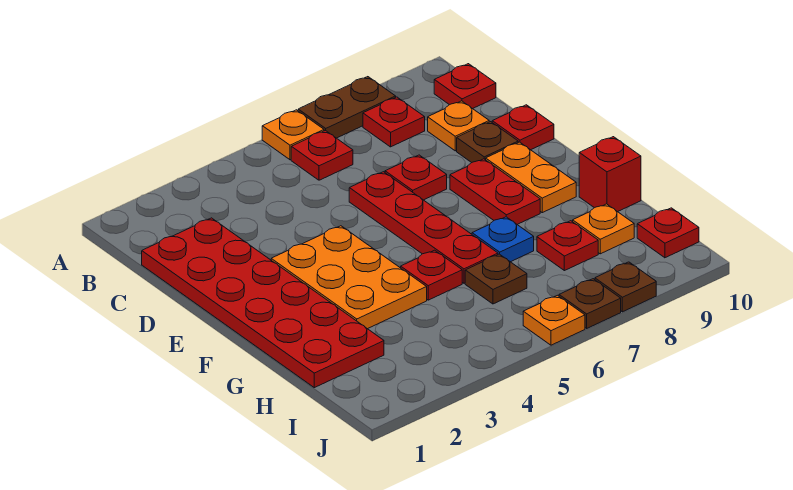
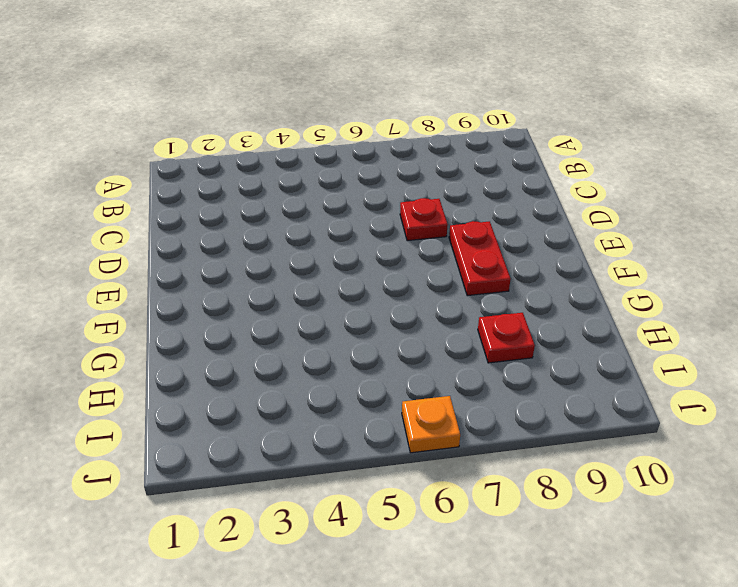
none -> orange plate A6 level 1
none -> brown plate A7:A8 level 1
none -> red plate B6 level 1

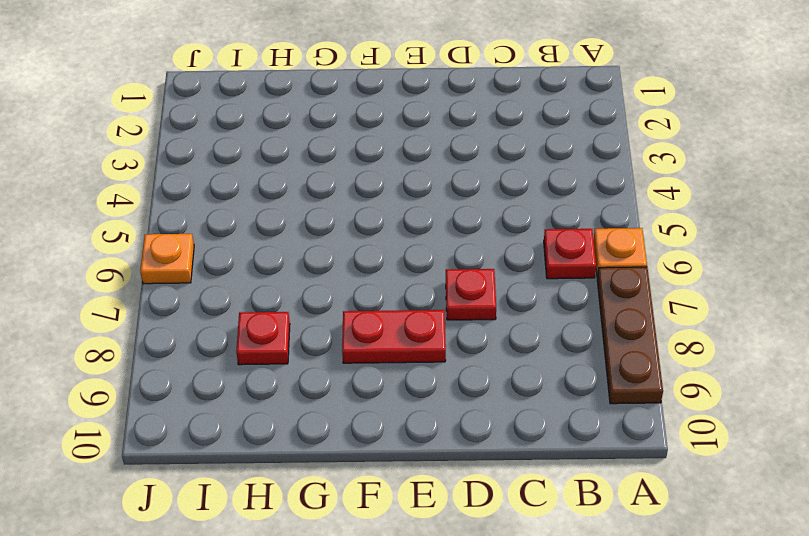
brown plate A7:A9 level 1 -> brown plate A7:A8 level 1
none -> red plate B8 level 1
none -> red plate B10 level 1
none -> red plate C1:H2 level 1

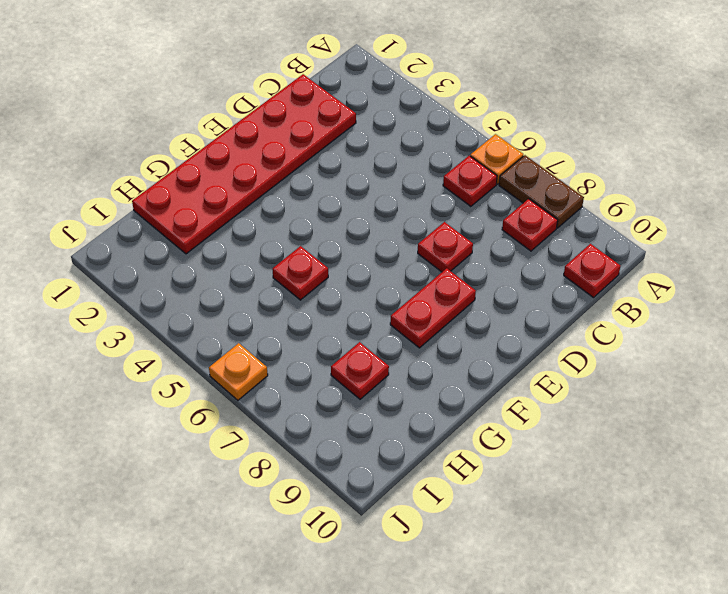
none -> orange plate C9 level 1
none -> red plate D6:G6 level 1
none -> brown plate D9 level 1

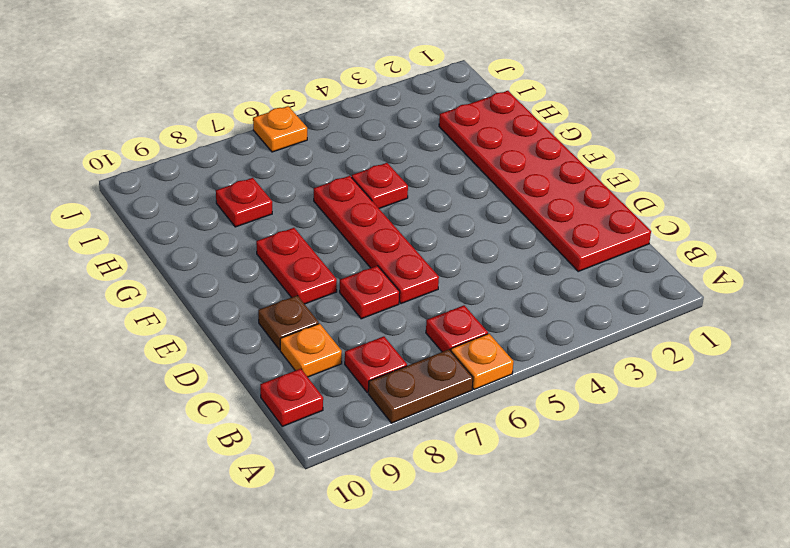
none -> red plate D10 level 1
none -> orange plate E3:G4 level 1
none -> orange plate E9:F9 level 1

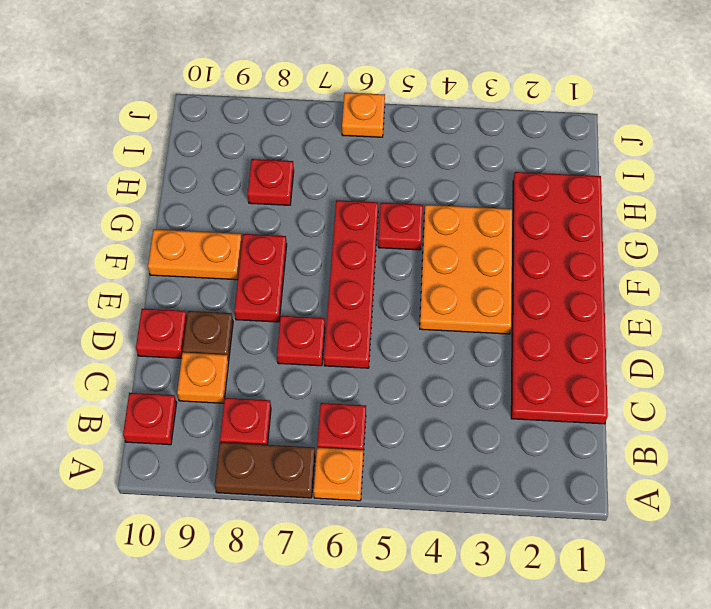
orange plate F9:F10 level 1 -> orange plate E9:F9 level 1
none -> blue plate G7 level 1
none -> red brick G10 level 1
none -> brown plate H6 level 1

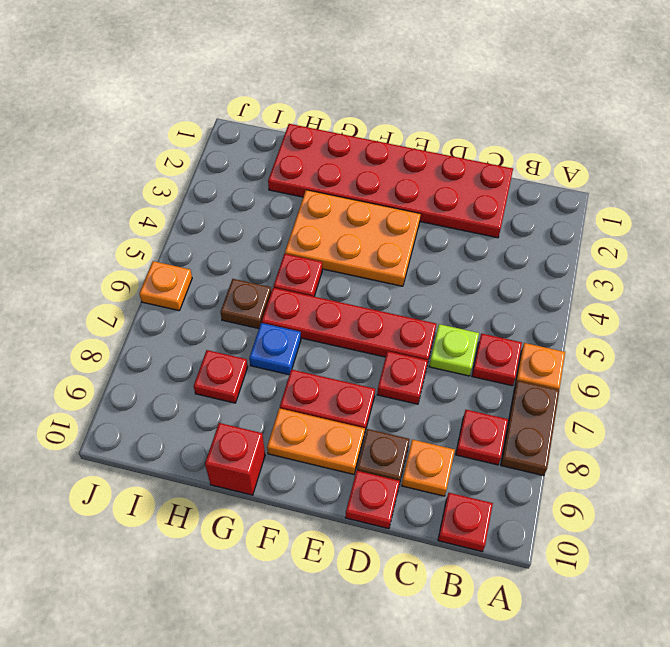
lime plate C6 level 1 -> none
none -> orange plate H9 level 1
none -> red plate I10 level 1
none -> brown plate J7 level 1

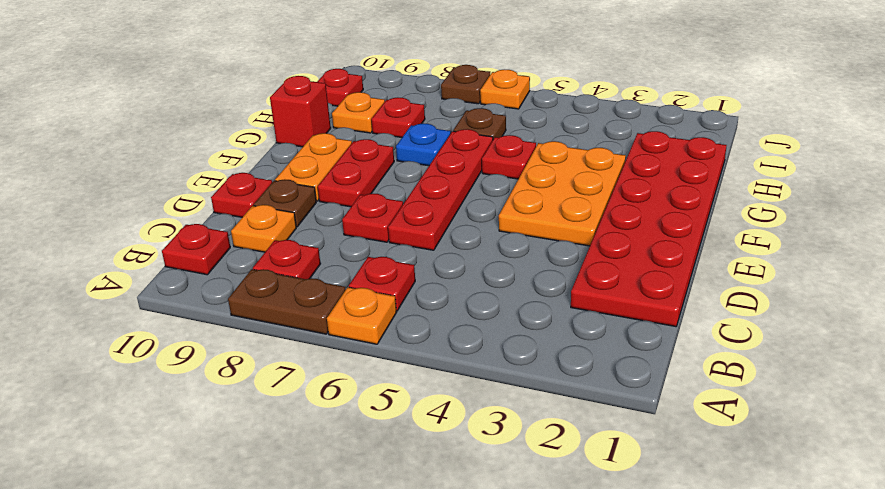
none -> brown plate J8 level 1

